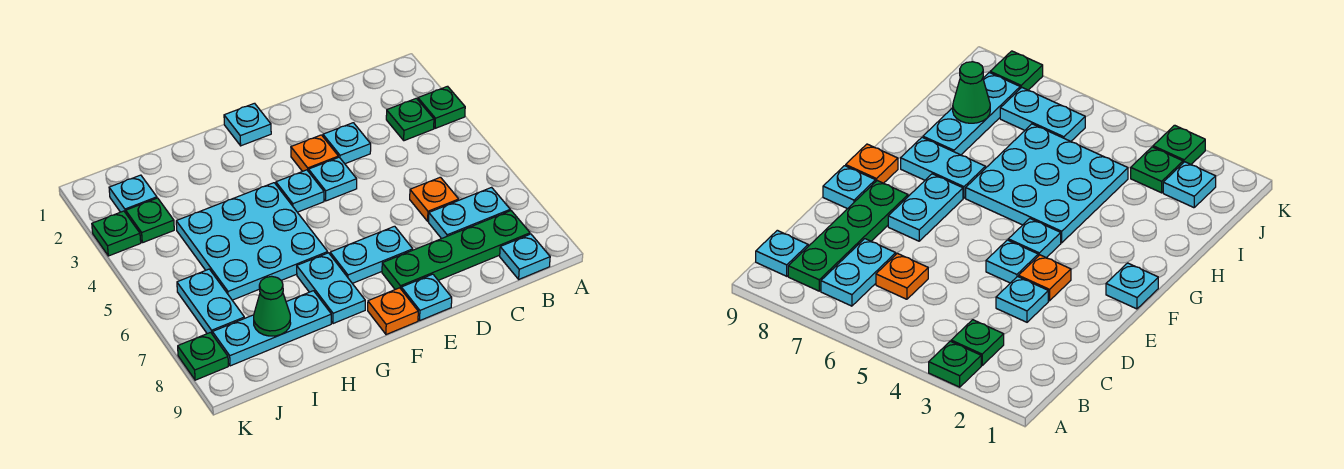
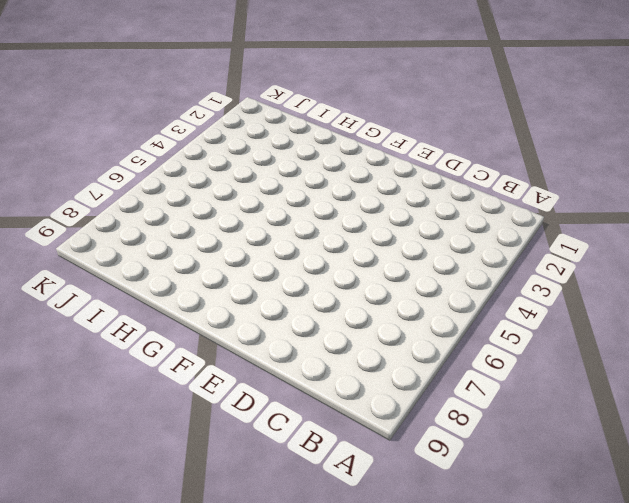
none -> green plate A3 level 1
none -> green plate B3 level 1
none -> cyan plate B7:C7 level 1

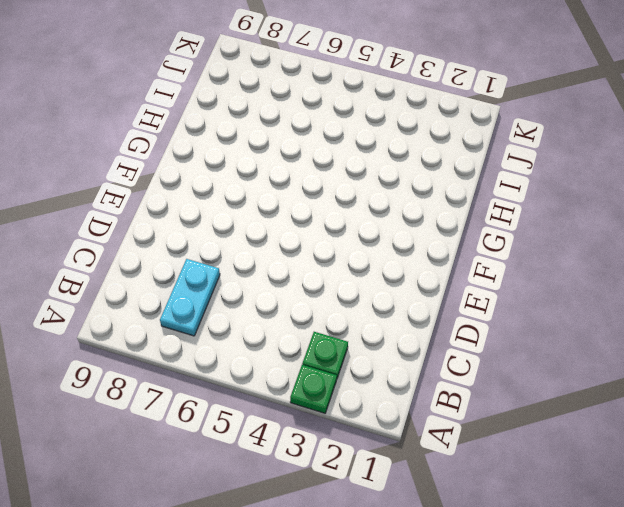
none -> green plate B8:E8 level 1
none -> cyan plate B9 level 1
none -> orange plate C6 level 1

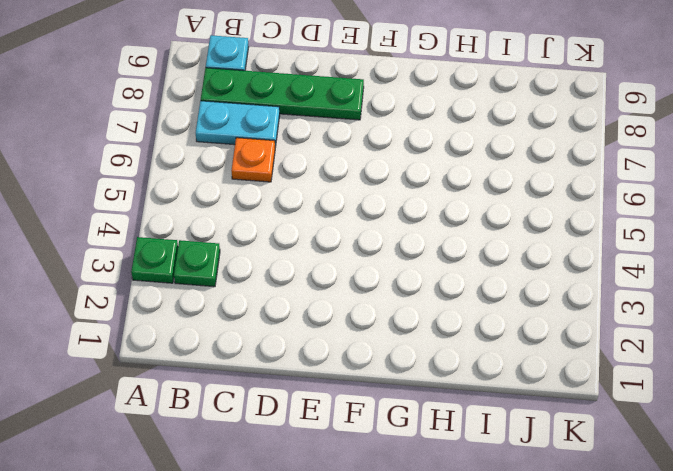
none -> cyan plate D3 level 1
none -> orange plate E3 level 1
none -> cyan plate E4 level 1

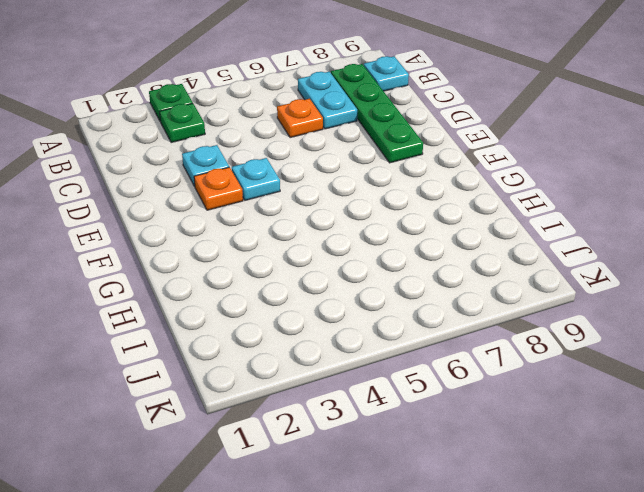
none -> cyan plate E7:F7 level 1
none -> cyan plate E9 level 1
none -> cyan plate F1 level 1

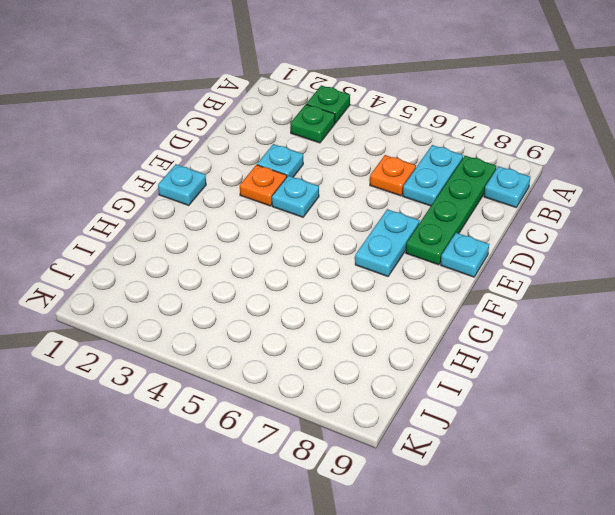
none -> cyan plate F4 level 1
none -> orange plate F9 level 1
none -> cyan plate G4:I6 level 1

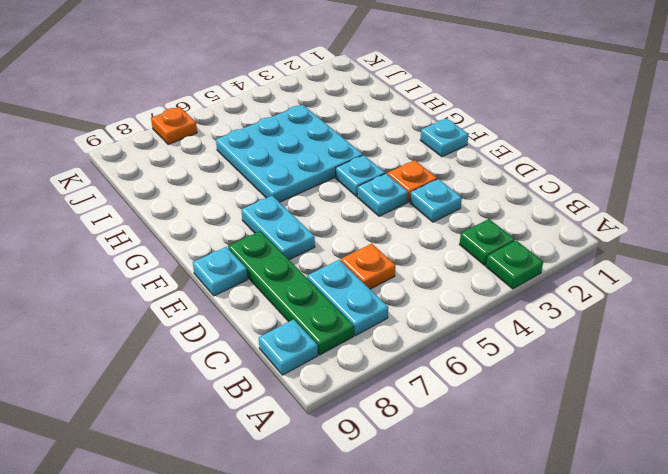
orange plate K7 level 1 -> orange plate F9 level 1
none -> cyan plate G7:G8 level 1
none -> cyan plate H8:J8 level 1
none -> cyan plate J2 level 1

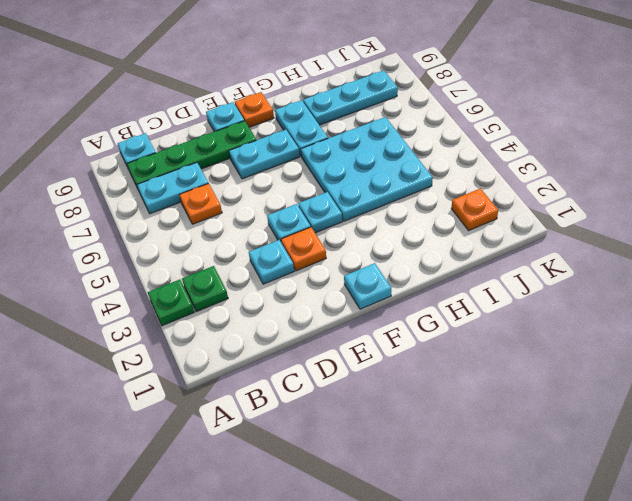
orange plate J2 level 1 -> cyan plate J2 level 1
none -> green plate J3 level 1
none -> cyan plate J6:J7 level 1
none -> green plate K3 level 1

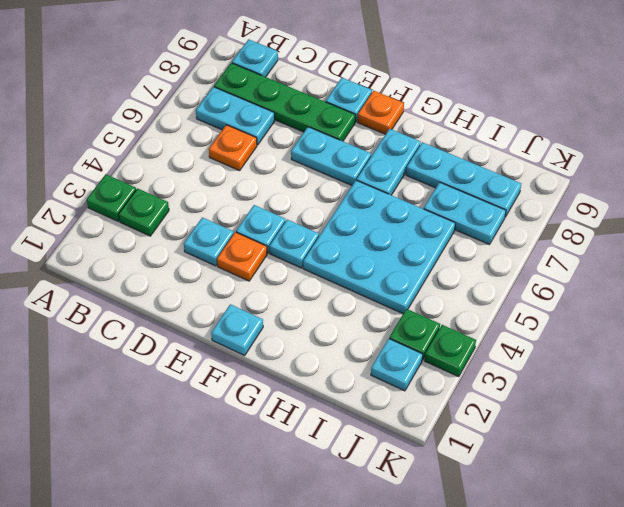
cyan plate I7:J7 level 1 -> cyan plate J6:J7 level 1
none -> green plate K8 level 1
none -> green cone I8 level 2

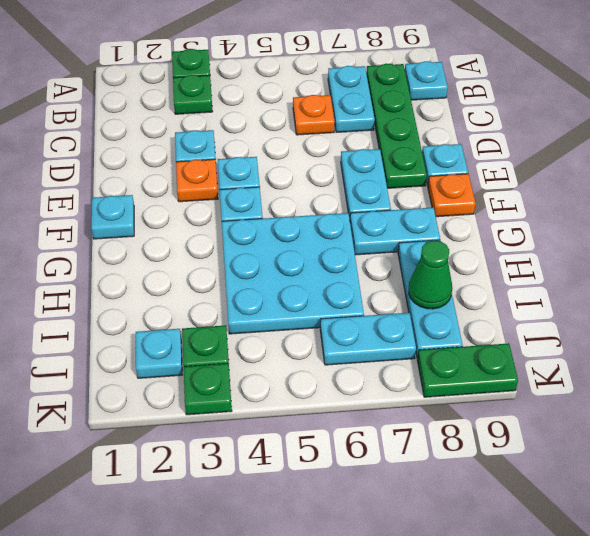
green plate K8:K9 level 1 -> green plate K8 level 1

